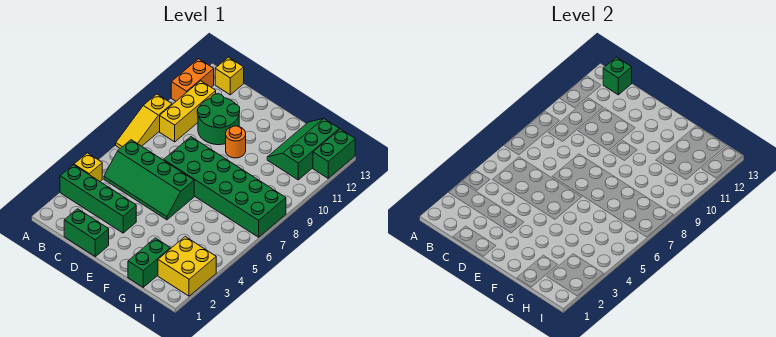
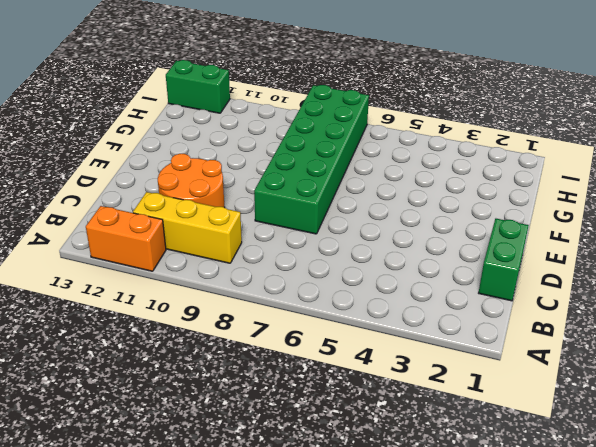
orange round brick C10:D11 level 1 -> green round brick C10:D11 level 1
none -> green brick A3:D3 level 1
none -> yellow brick A4 level 1
none -> yellow slope A7:A9 level 1 top 9

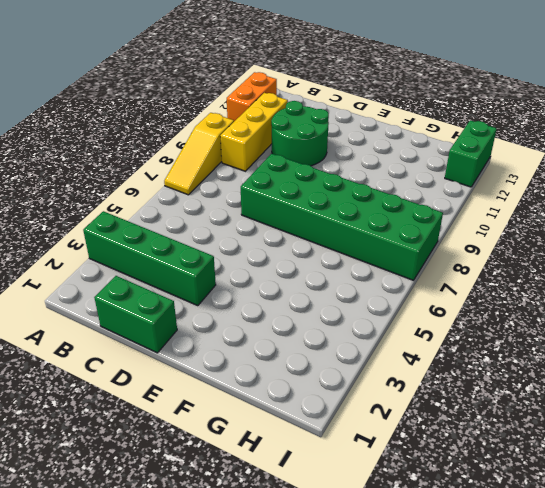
none -> yellow brick A4 level 1
none -> green slope B5:E6 level 1 top 6
none -> yellow brick B13 level 1

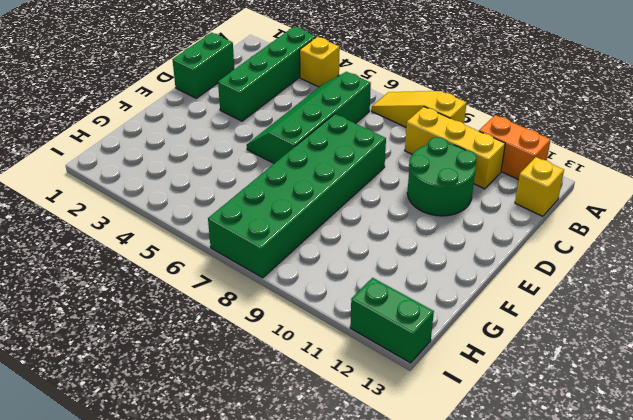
none -> orange round brick E10 level 1
none -> green brick G1:G2 level 1
none -> green slope G11:H13 level 1 top H

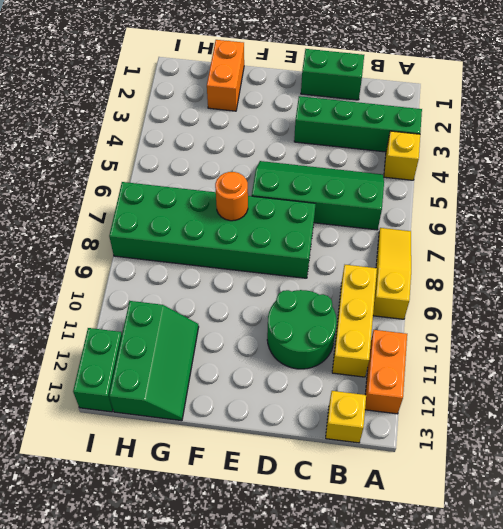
orange round brick F7 level 2 -> orange round brick E10 level 1
orange brick G1:G2 level 1 -> green brick G1:G2 level 1
none -> yellow brick H2:I3 level 1
none -> green brick B13 level 2

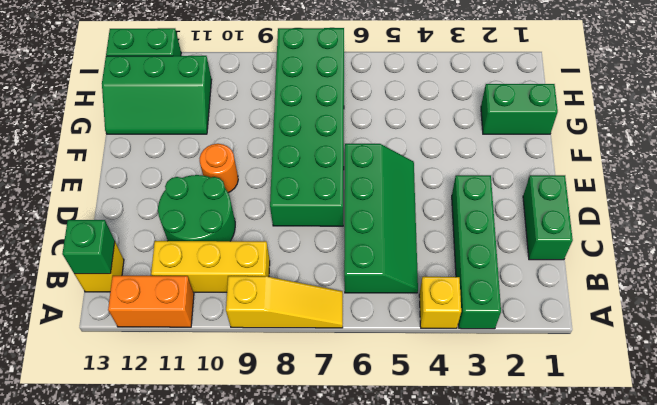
none -> yellow brick H2:I3 level 1

